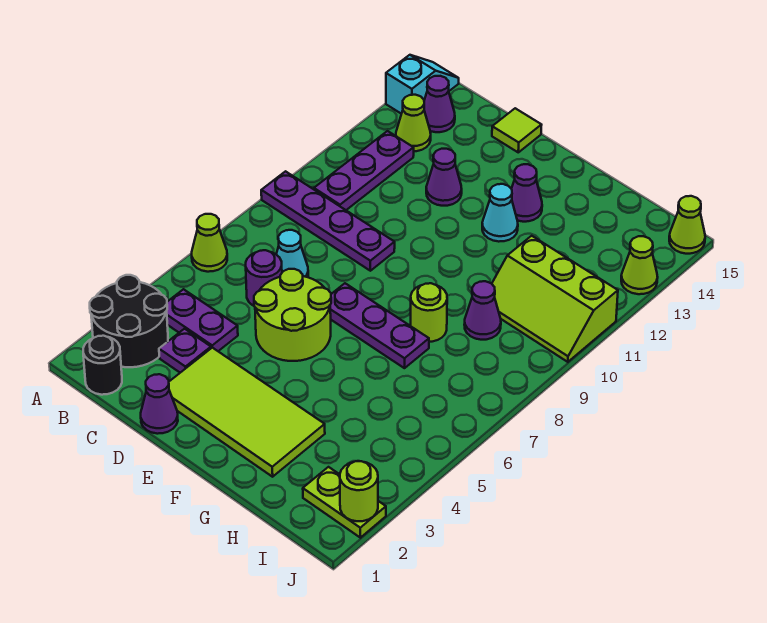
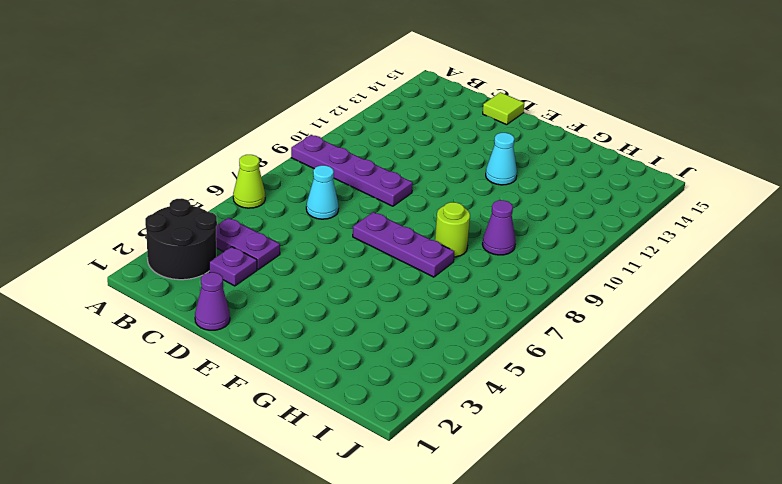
none -> cyan slope A14:A15 level 1 top 14
none -> black round brick B1 level 1
none -> purple plate B10:B12 level 1

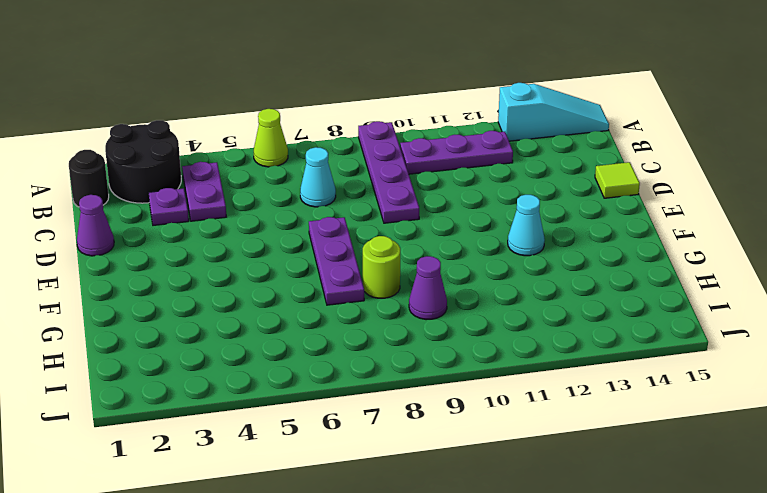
cyan slope A13:A15 level 1 top 13 -> cyan slope A14:A15 level 1 top 14
none -> lime cone B13 level 1
none -> purple cone B14 level 1
none -> purple round brick C6 level 1

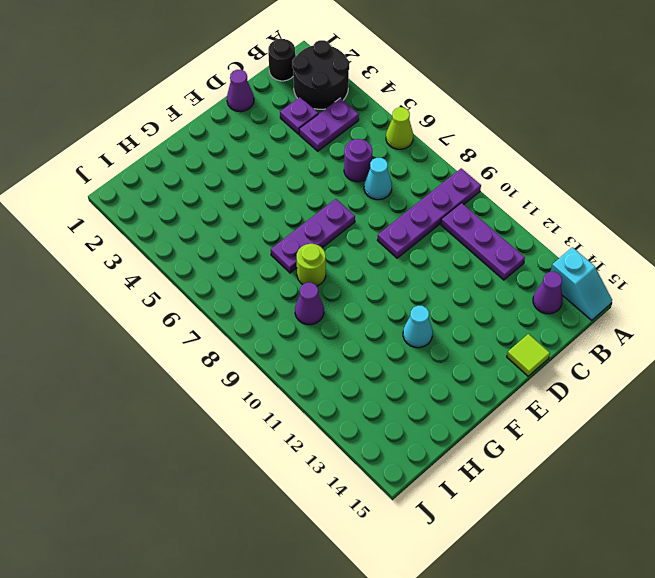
none -> lime cone B13 level 1
none -> lime tile D2:G3 level 1
none -> lime round brick D5:E6 level 1

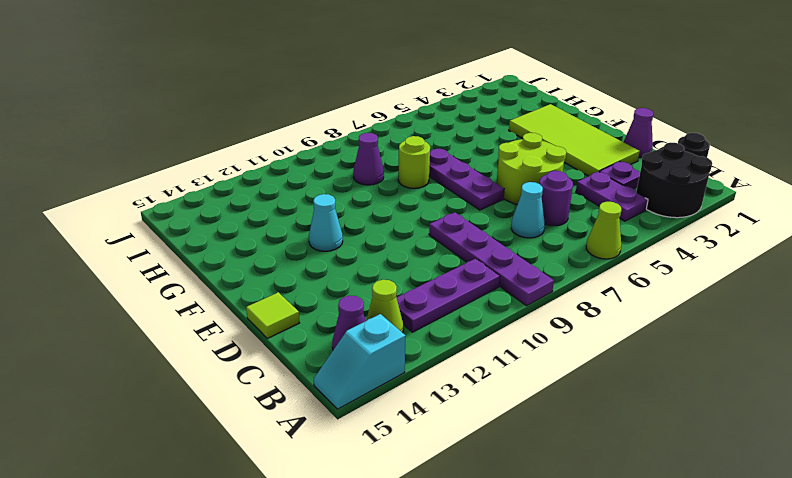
none -> purple cone D12 level 1
none -> purple cone F13 level 1
none -> lime slope H10:J11 level 1 top 11

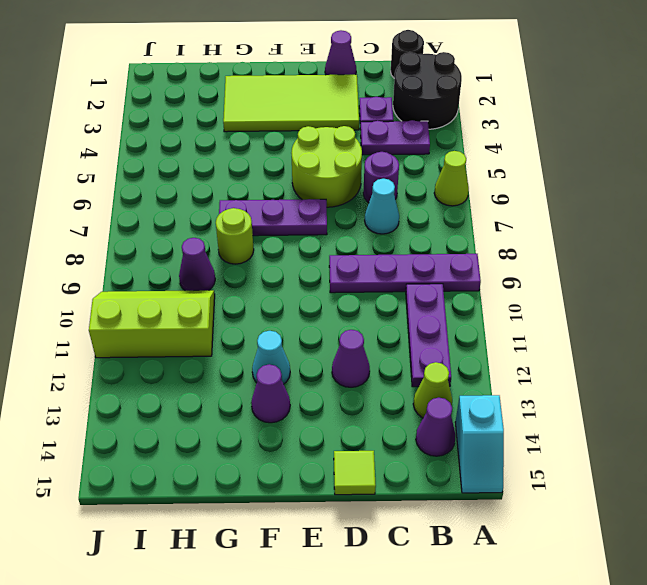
none -> lime plate I2:J2 level 1
none -> lime cone J13 level 1
none -> lime cone J15 level 1

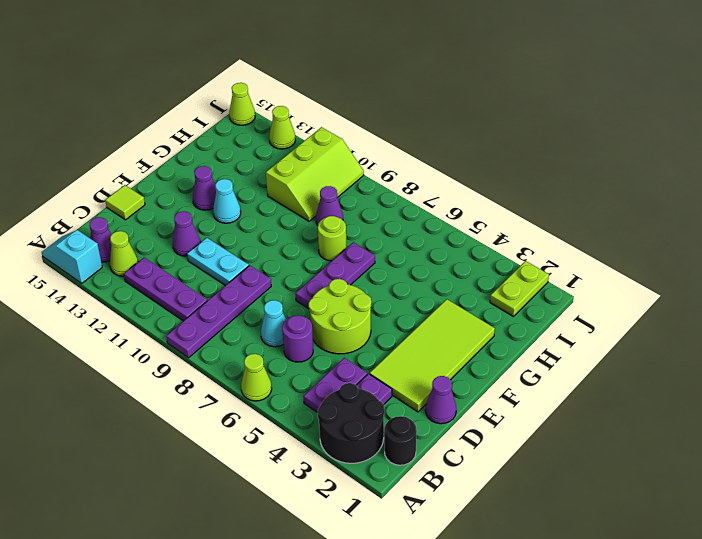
cyan plate D10:D11 level 1 -> none
none -> lime round brick J2 level 2

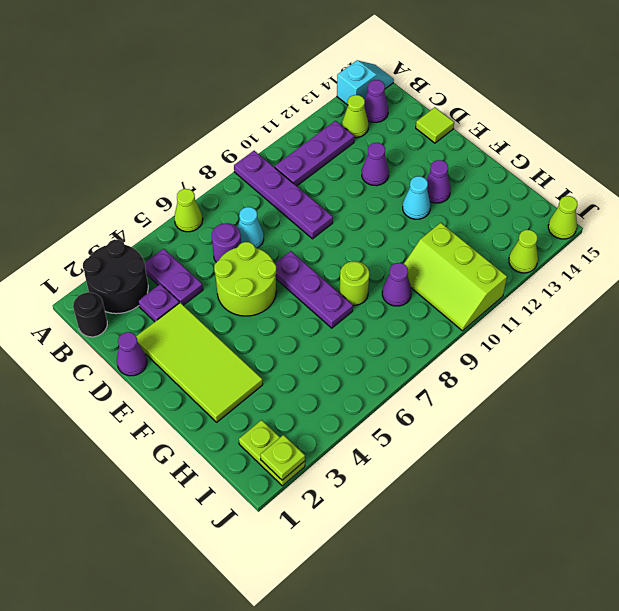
lime plate J2 level 2 -> lime round brick J2 level 2

